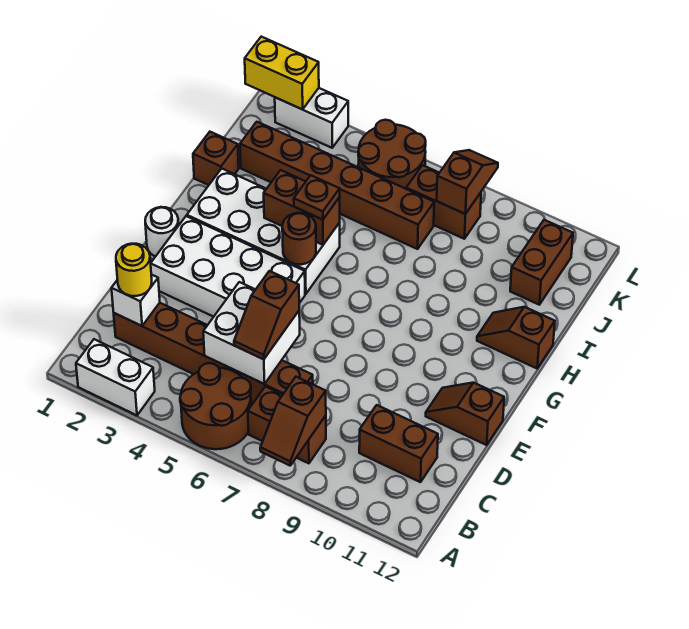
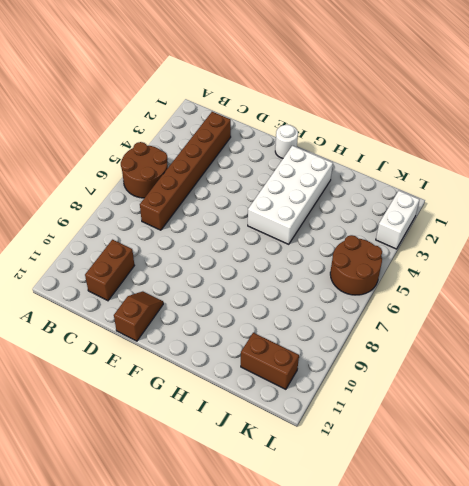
none -> white brick A2:A3 level 1
none -> brown brick B7:B8 level 1
none -> white brick E2:F5 level 1

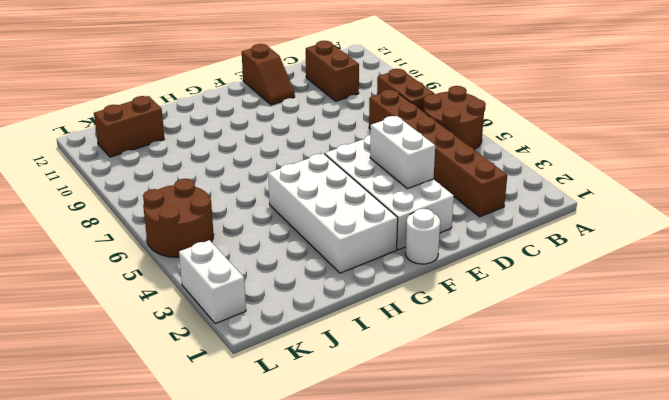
white brick E3:E4 level 2 -> white brick A2:A3 level 1
none -> brown slope H11:H12 level 1 top 12
none -> brown brick I1 level 1
none -> brown brick J2:J7 level 1

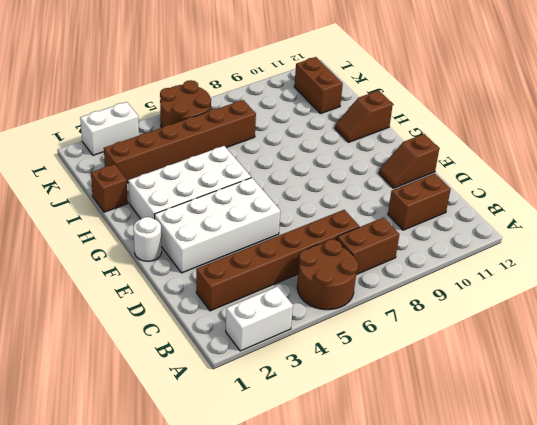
none -> brown brick K7:K8 level 1
none -> brown slope A8:B8 level 2 top B
none -> white brick C2 level 2

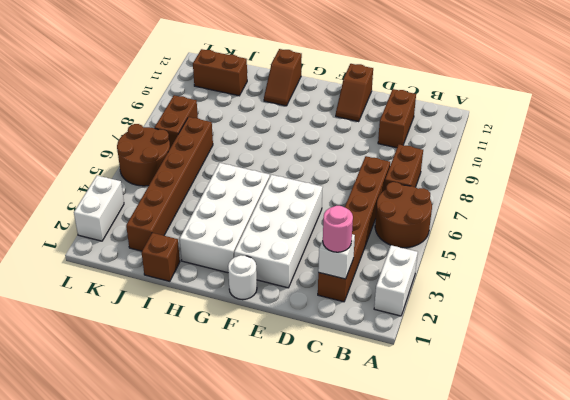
pink round brick C2 level 3 -> yellow round brick C2 level 3
none -> brown slope A8:B8 level 2 top B
none -> white brick C5:D6 level 2
none -> brown round brick G5 level 2

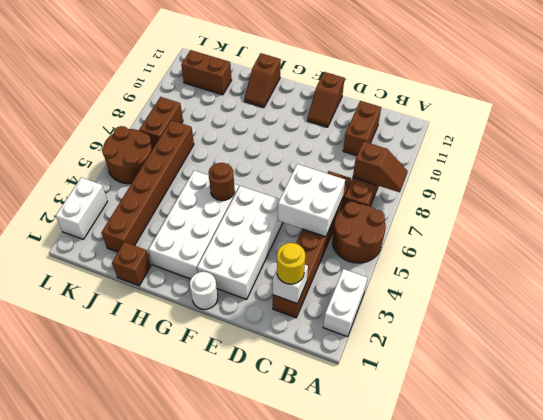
none -> brown brick H4:H5 level 2
none -> brown slope K8:L8 level 2 top K
none -> yellow brick L1:L2 level 2

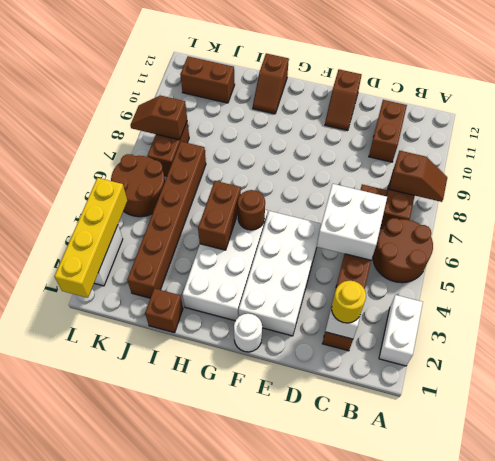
yellow brick L1:L4 level 2 -> yellow brick L1:L2 level 2
none -> brown slope C6:D6 level 3 top D
none -> brown plate H5 level 3

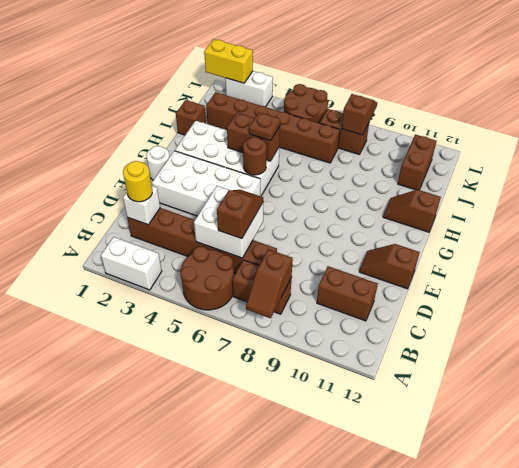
brown slope C6:D6 level 3 top C -> brown slope C6:D6 level 3 top D

